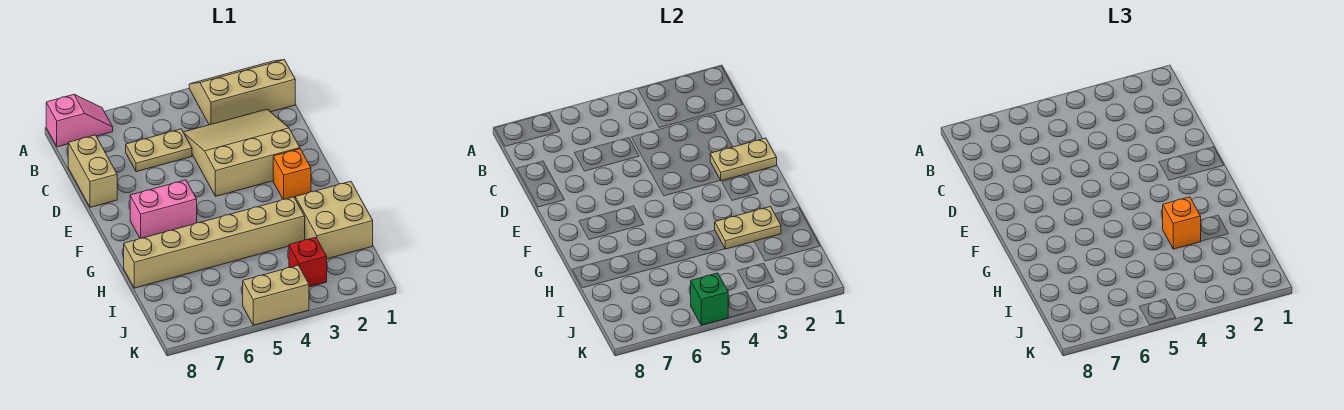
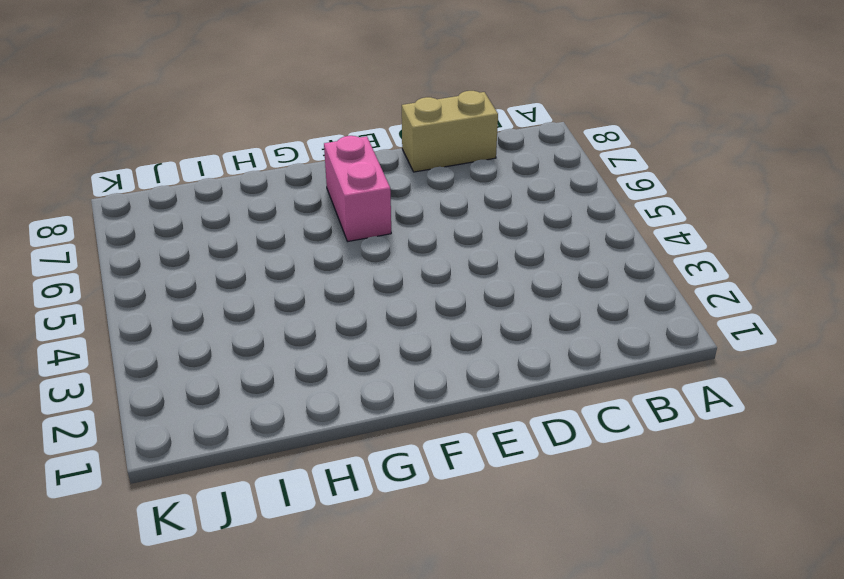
none -> tan slope A1:B3 level 1 top B
none -> pink slope A7:A8 level 1 top 8
none -> tan slope C2:E4 level 1 top E

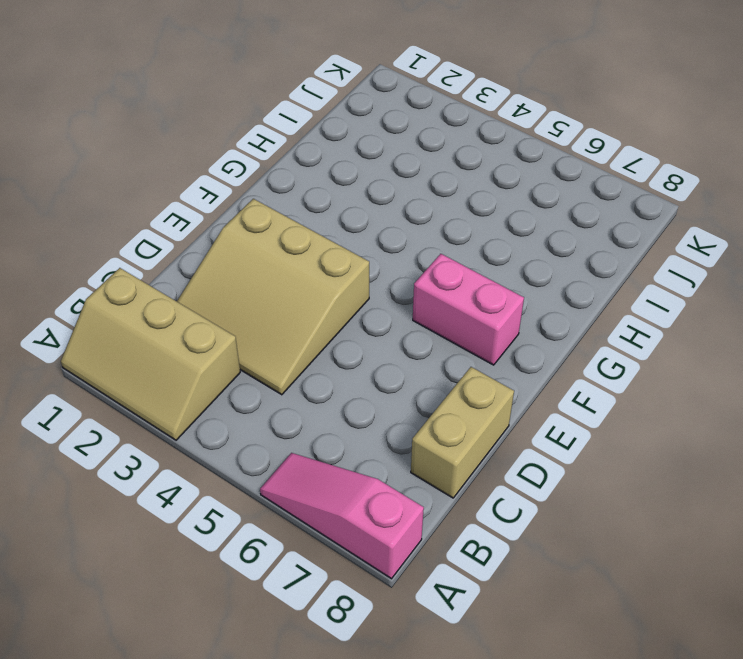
pink slope A6:A8 level 1 top 8 -> pink slope A7:A8 level 1 top 8
none -> tan plate C5:C6 level 1
none -> orange brick F2 level 1
none -> tan brick H1:I2 level 1

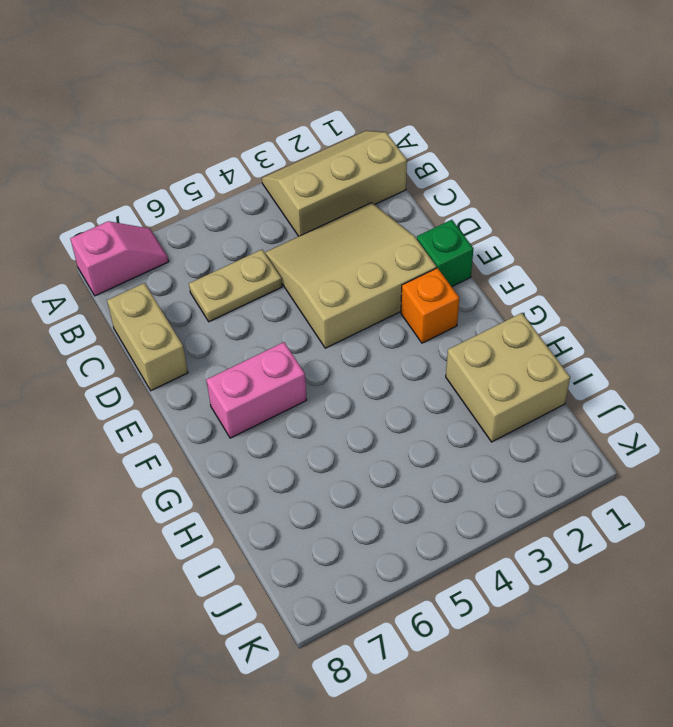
green brick E1 level 1 -> green brick K5 level 2
none -> tan brick H3:H8 level 1
none -> red brick J3 level 1
none -> tan brick K4:K5 level 1

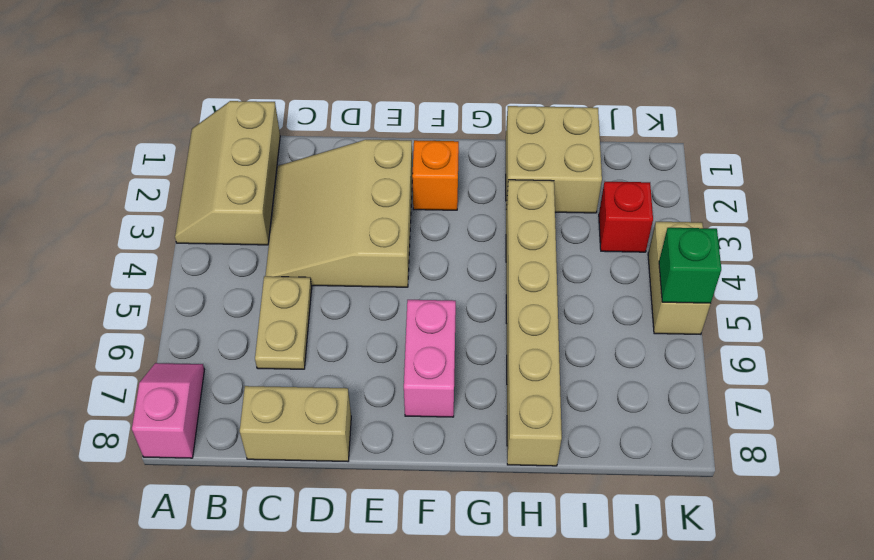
none -> tan plate E1:E2 level 2
none -> tan plate H2:H3 level 2
none -> orange brick H3 level 3

